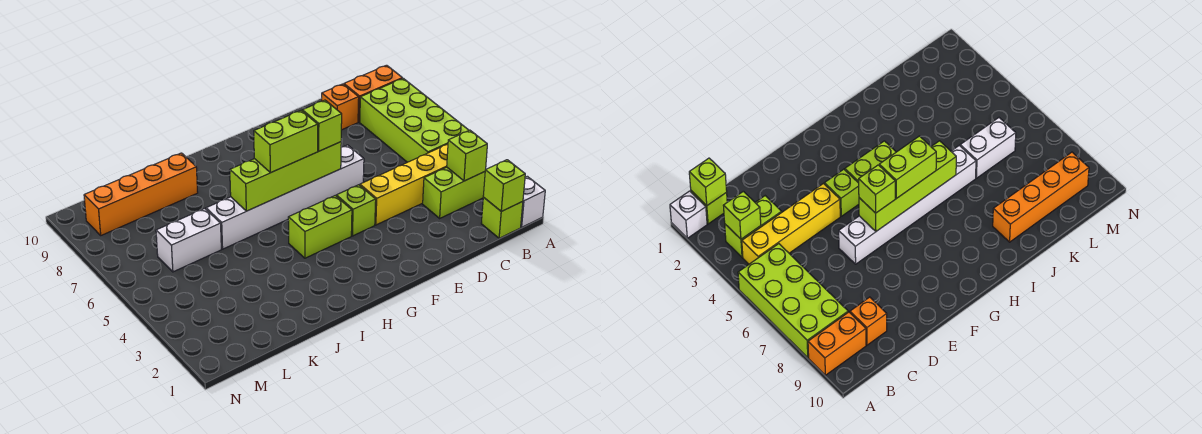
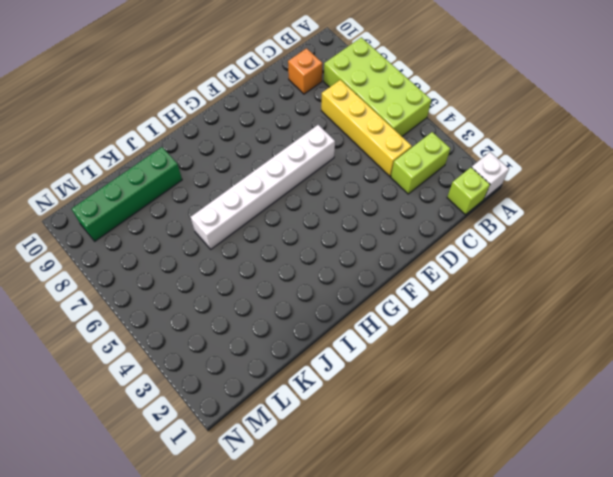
yellow brick C4:C7 level 1 -> yellow brick B4:E4 level 1
green brick J9:M9 level 1 -> orange brick J9:M9 level 1
none -> orange brick A9:B9 level 1
none -> lime brick F4 level 1
none -> lime brick G4:H4 level 1

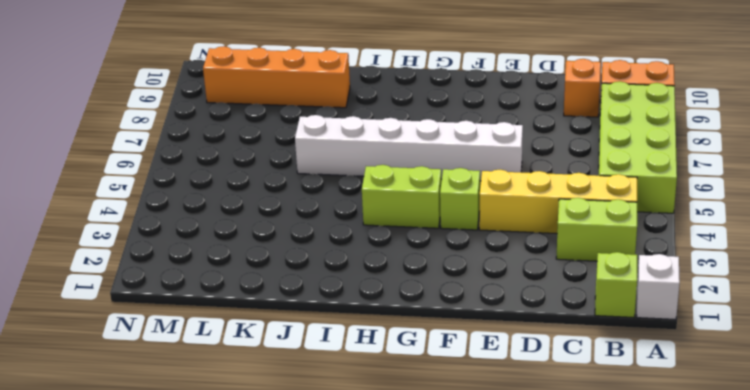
none -> white brick K6:L6 level 1
none -> lime brick B1 level 2
none -> lime brick B3 level 2

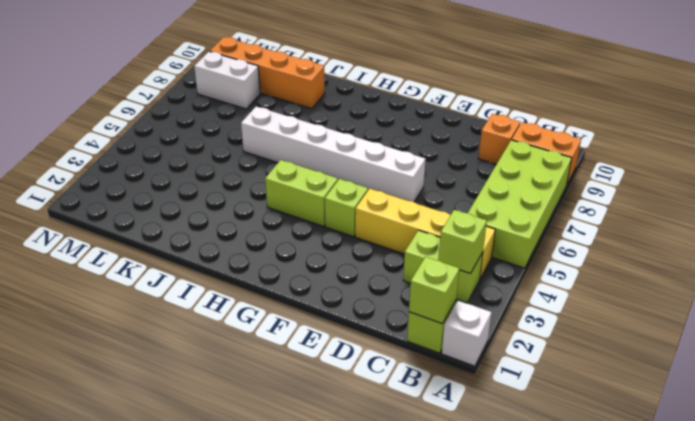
white brick L8:M8 level 1 -> white brick K6:L6 level 1
none -> lime brick F6:I6 level 2
none -> lime brick F6 level 3
none -> lime brick G6:H6 level 3

